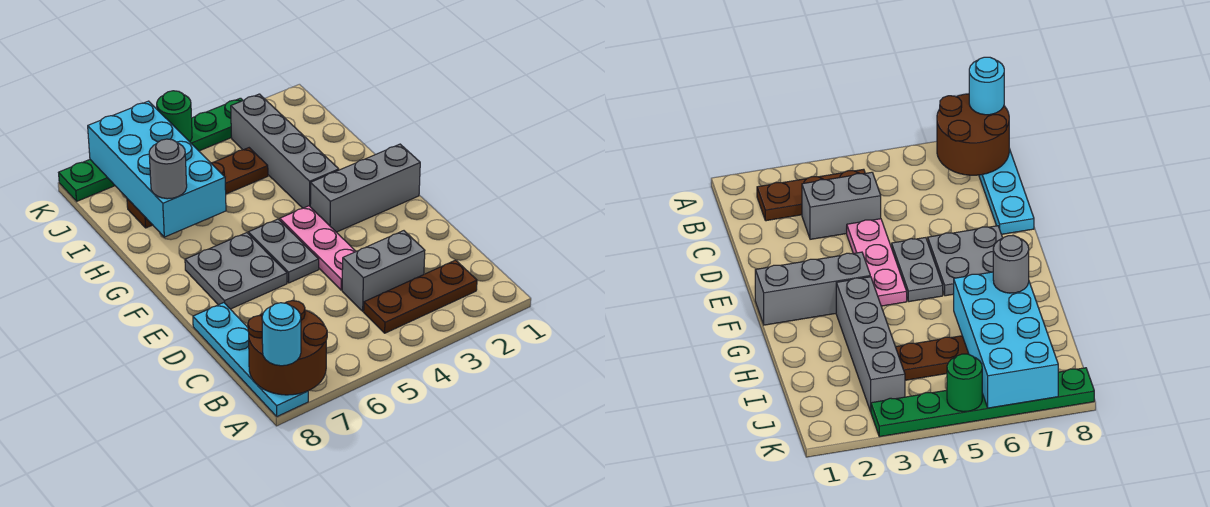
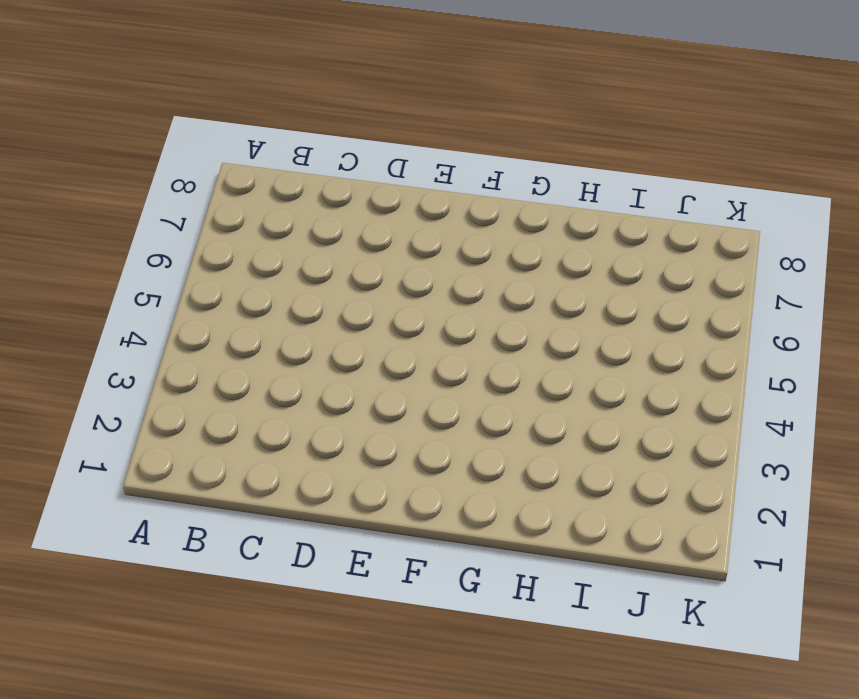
none -> cyan plate A8:D8 level 1
none -> brown plate B2:B4 level 1
none -> grey brick C3:C4 level 1

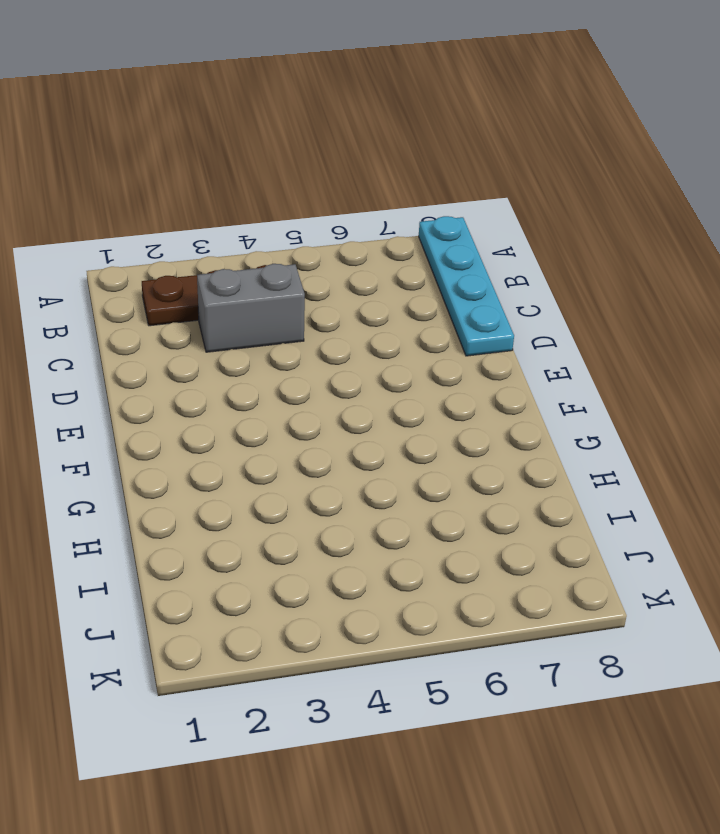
none -> pink plate D4:F4 level 1
none -> grey plate E5:F5 level 1
none -> grey plate E6:F7 level 1

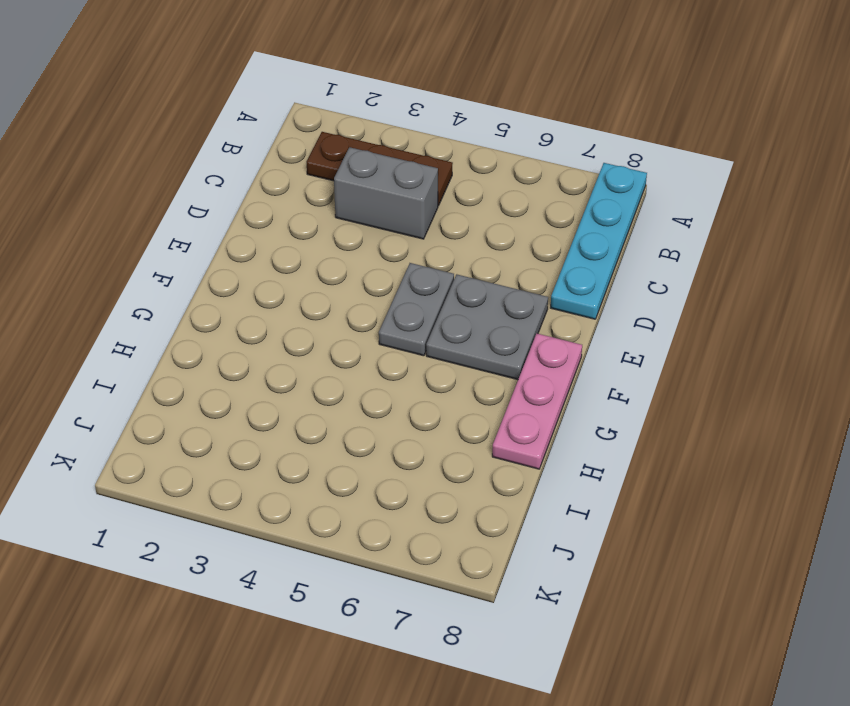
pink plate F8:H8 level 1 -> pink plate D4:F4 level 1
none -> grey brick F1:F3 level 1
none -> grey brick G3:J3 level 1
none -> brown plate I4:I7 level 1

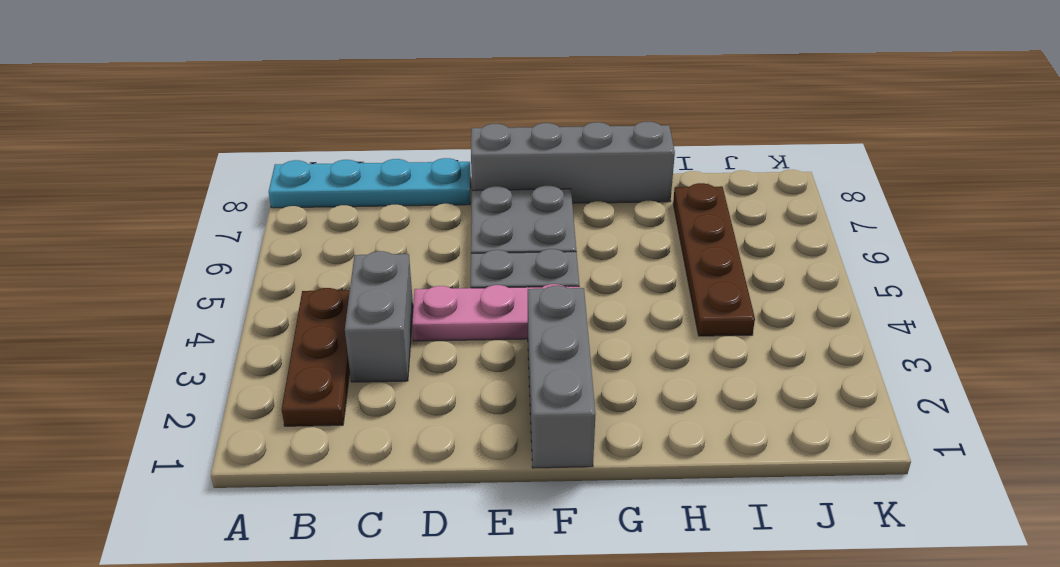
grey brick E8:H8 level 1 -> grey brick G3:J3 level 1
none -> green plate K3:K8 level 1
none -> brown round brick A7:B8 level 2
none -> cyan brick H6:K7 level 2

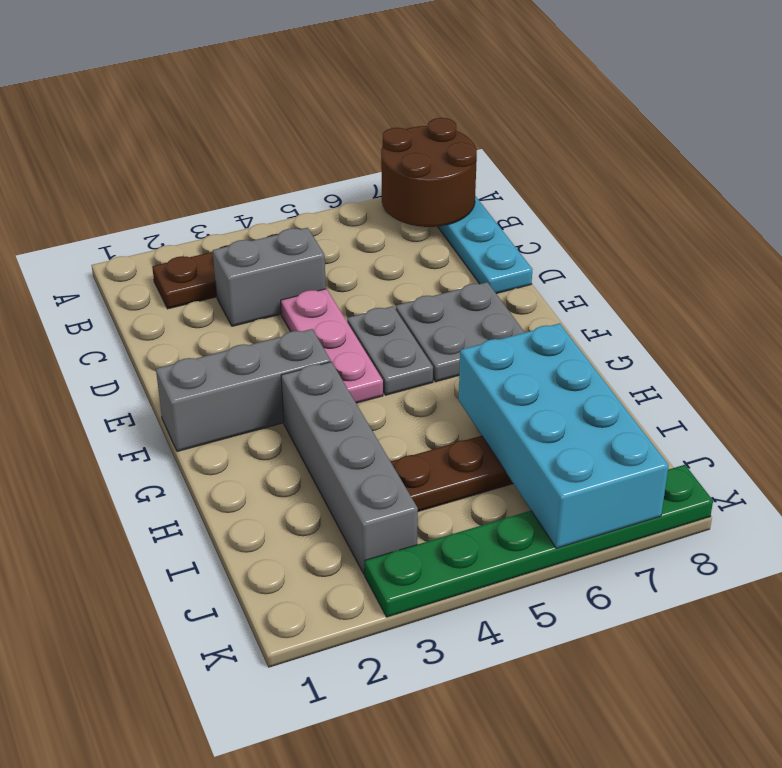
none -> green round brick K5 level 2
none -> cyan round brick A8 level 3
none -> grey round brick H7 level 3

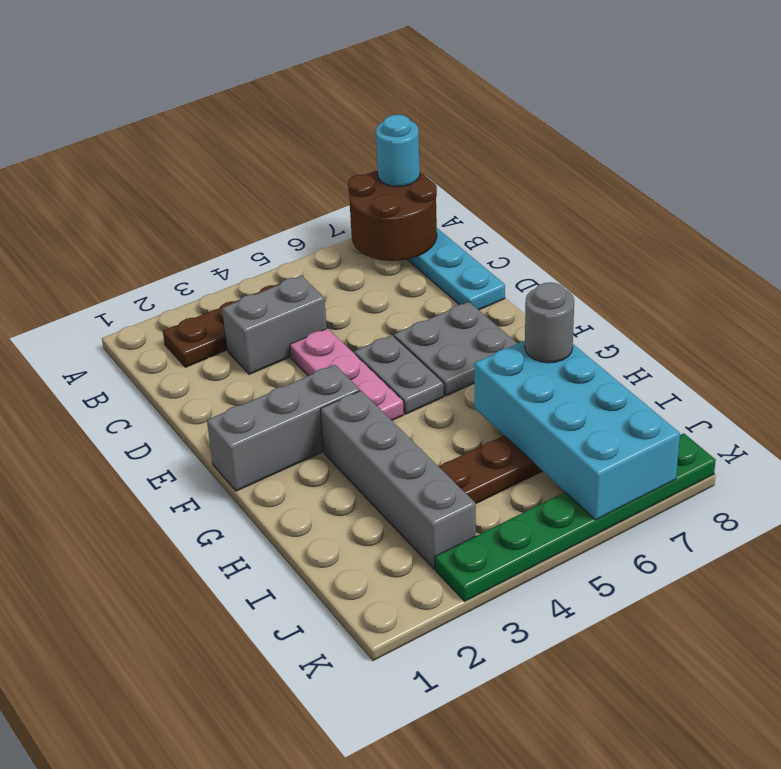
none -> green round brick K5 level 2

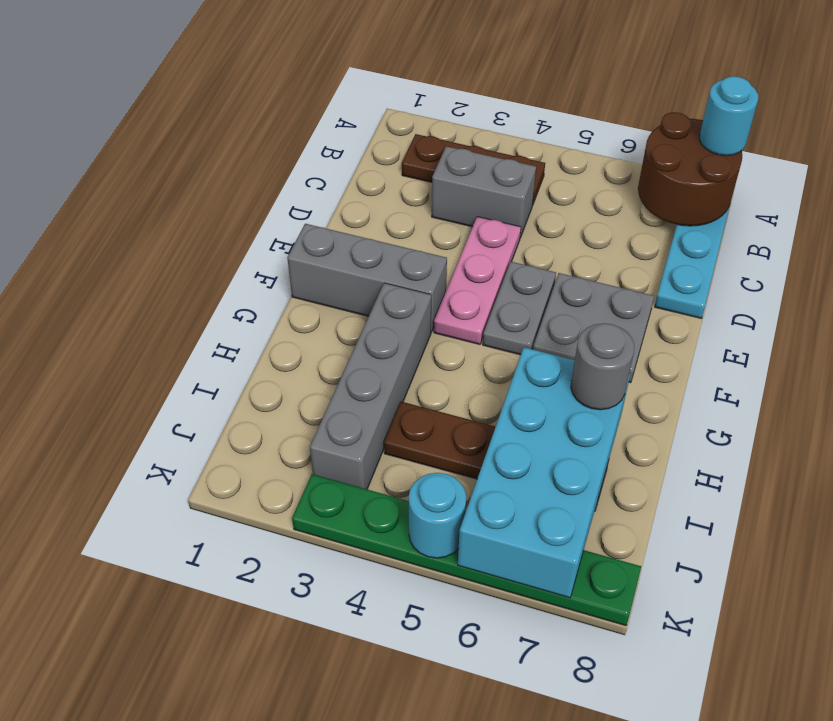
cyan round brick K5 level 2 -> green round brick K5 level 2

